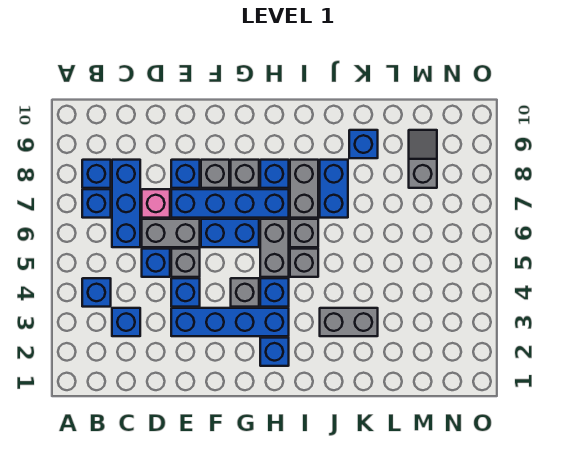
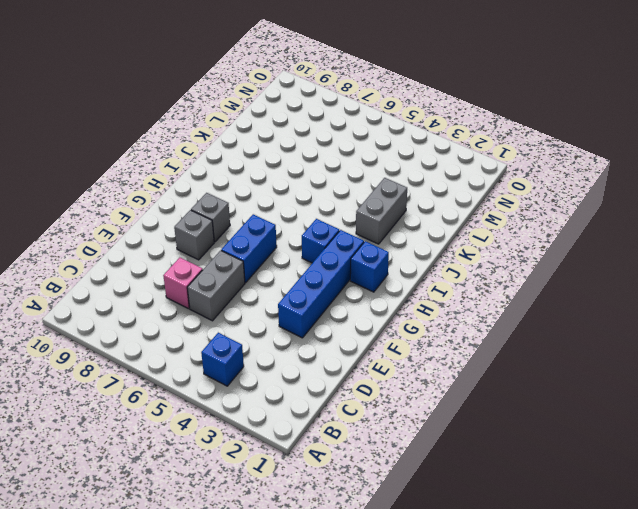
none -> blue brick B7 level 1
none -> blue brick B8 level 1
none -> blue brick C3 level 1

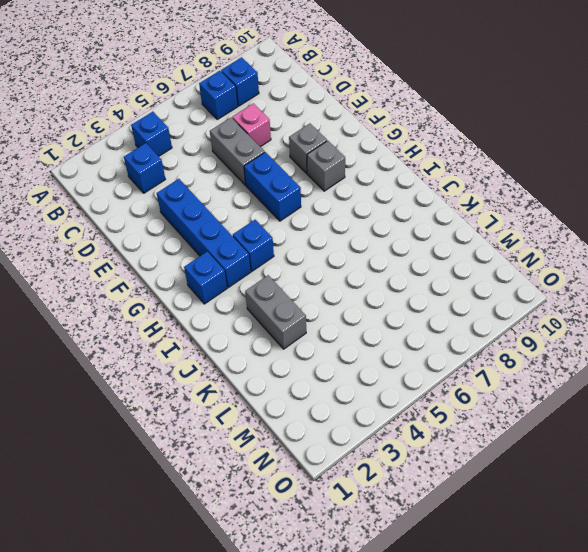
none -> blue brick C6:C8 level 1
none -> blue brick D5 level 1
none -> blue brick E4 level 1

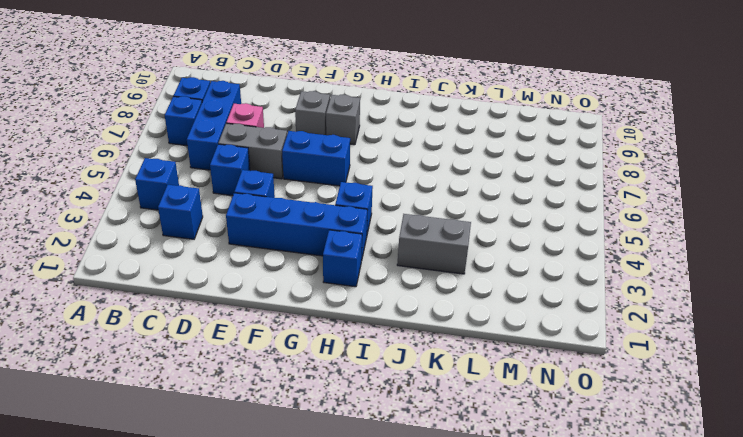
none -> grey brick E5 level 1
none -> blue brick E7:H7 level 1
none -> blue brick E8 level 1

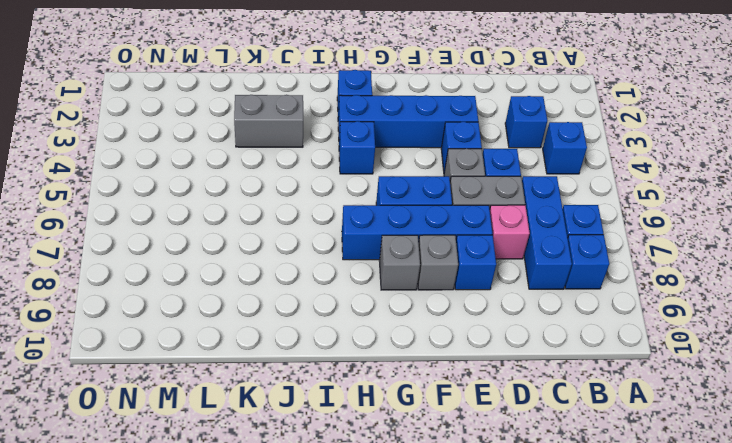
none -> grey brick G4 level 1
none -> grey brick H5:H6 level 1
none -> blue brick H8 level 1

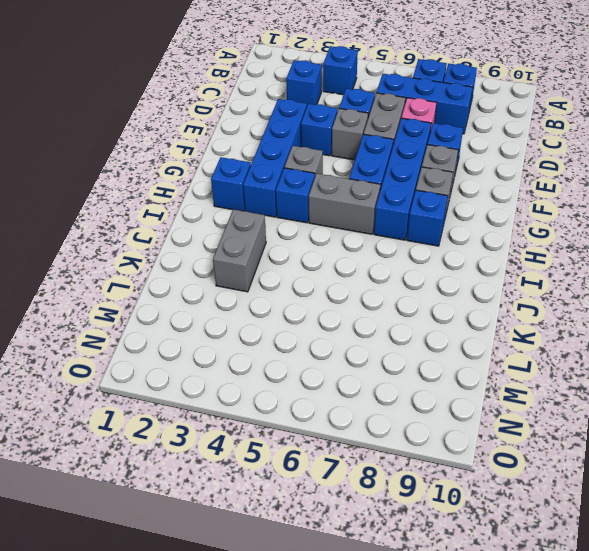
none -> grey brick I5 level 1
none -> grey brick I6 level 1
none -> grey brick I7:I8 level 1

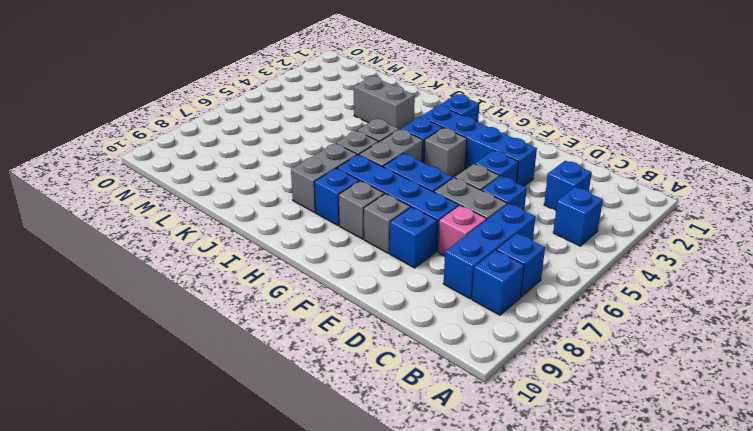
none -> blue brick J7:J8 level 1
none -> blue brick K9 level 1
none -> grey slope M8:M9 level 1 top 8

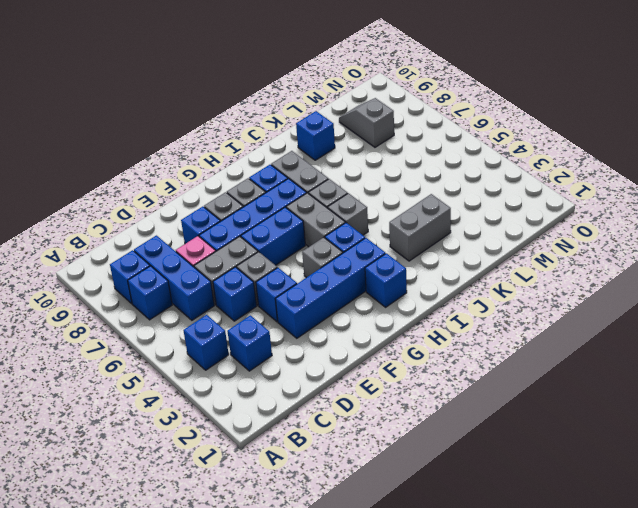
none -> blue brick J7:J8 level 1

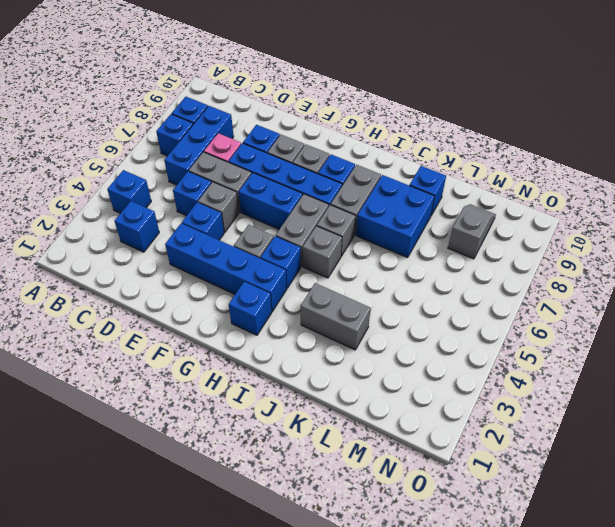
blue brick J7:K8 level 1 -> blue brick J7:J8 level 1

